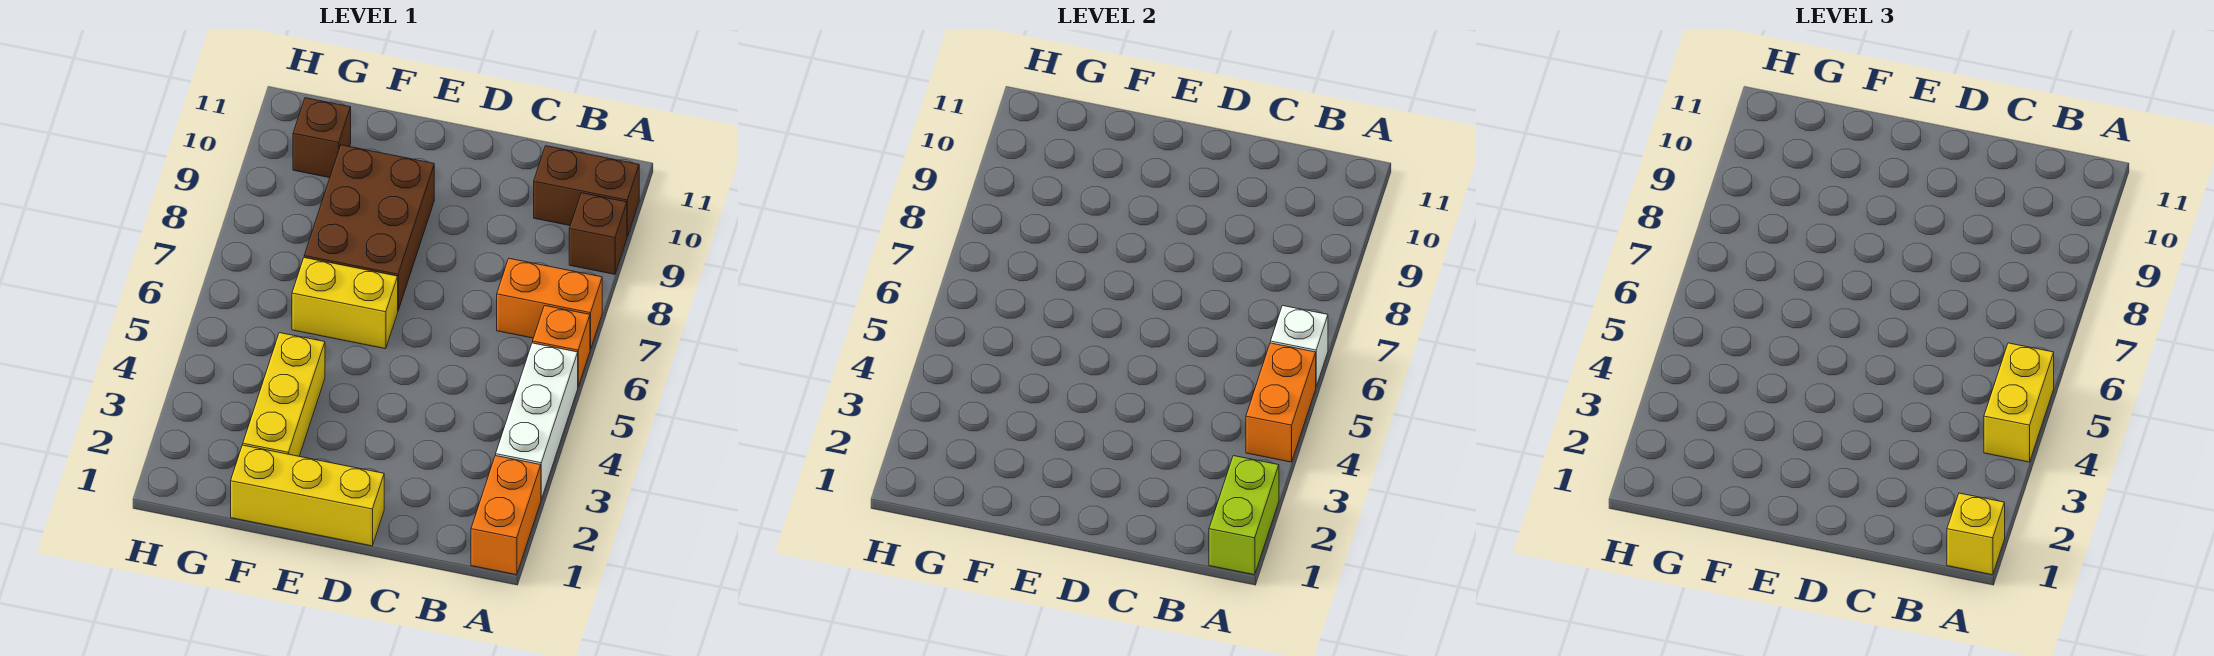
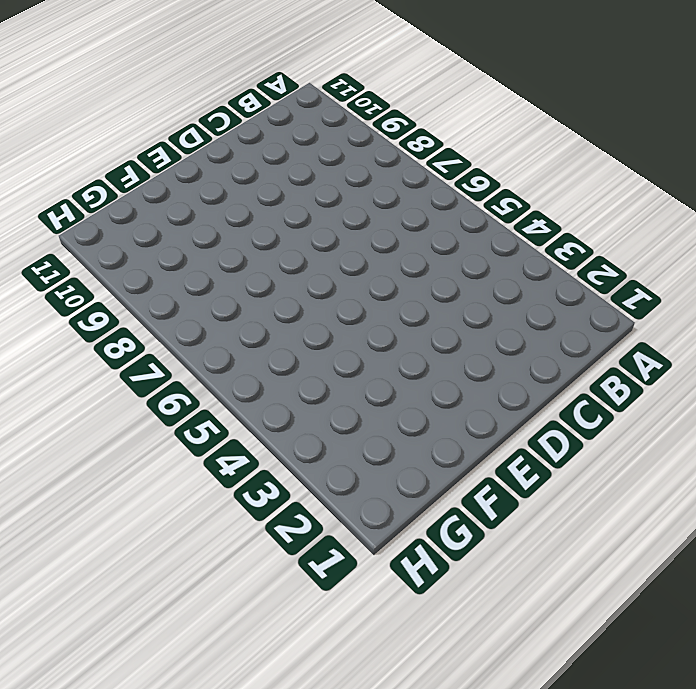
none -> orange brick A1:A2 level 1
none -> white brick A3:A5 level 1
none -> orange brick A6 level 1

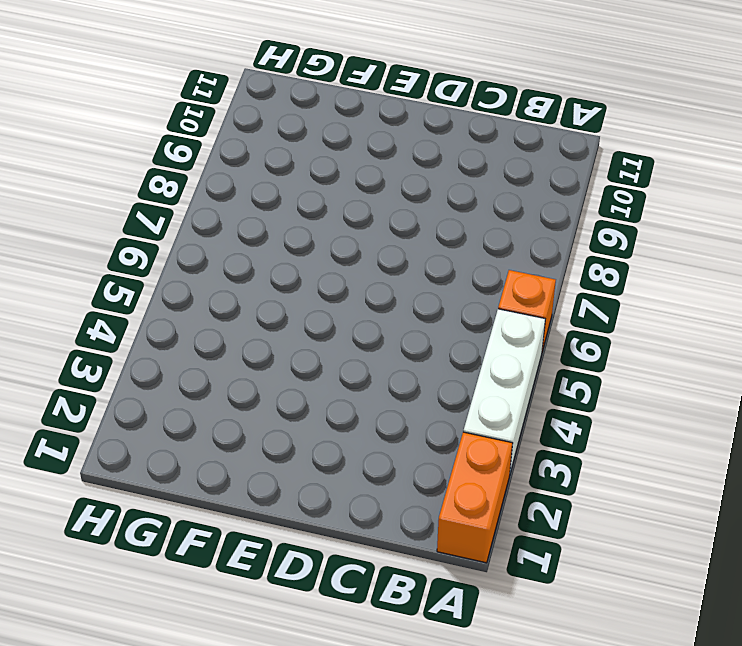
none -> orange brick A7:B7 level 1
none -> brown brick A9 level 1
none -> brown brick A10:B10 level 1

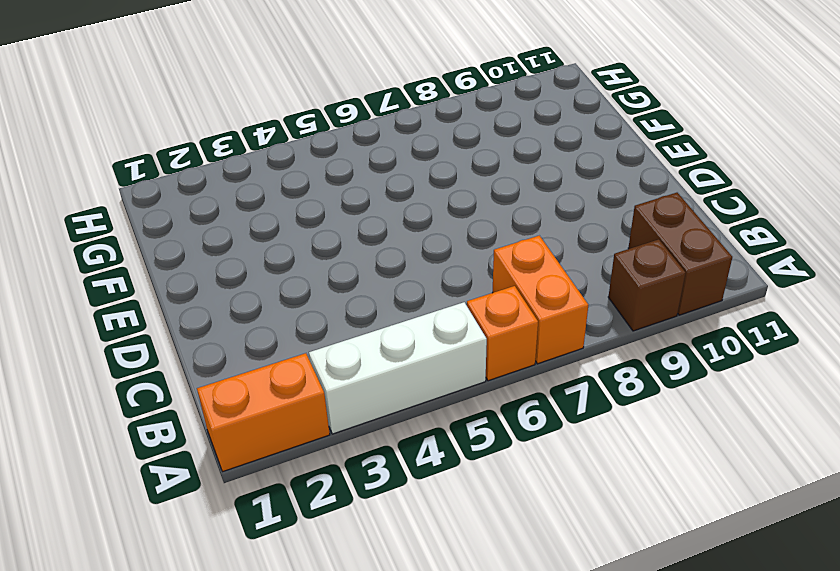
none -> yellow brick D1:F1 level 1
none -> yellow brick E6:F6 level 1
none -> brown brick E7:F9 level 1

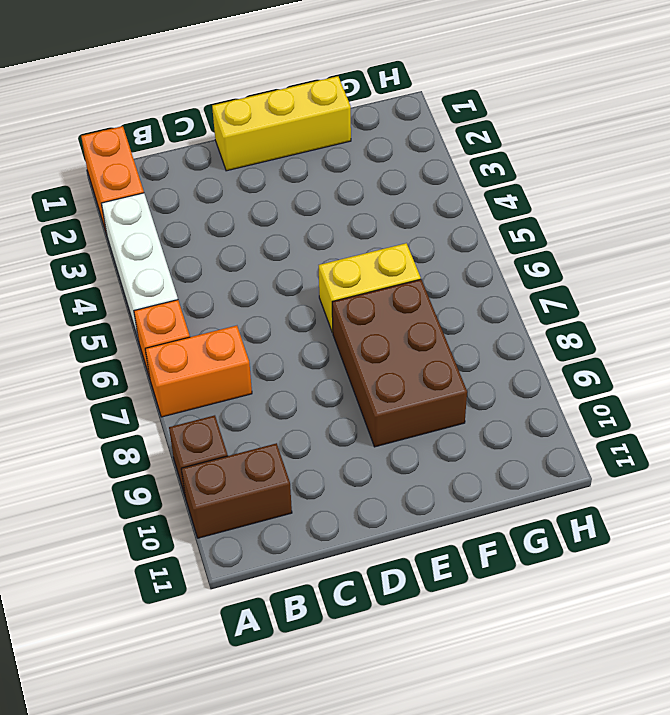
none -> yellow brick F2:F4 level 1
none -> brown brick G10 level 1
none -> lime brick A1:A2 level 2

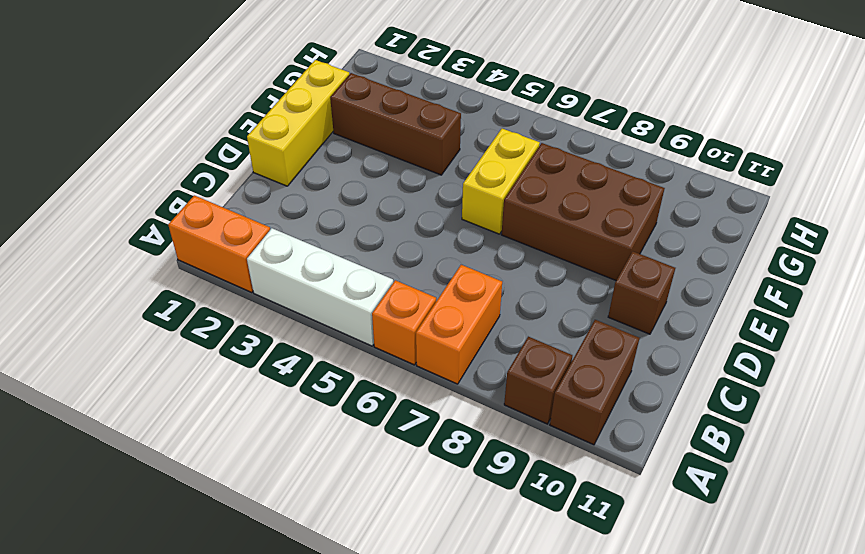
brown brick D10 level 1 -> brown brick G10 level 1
brown brick F2:F4 level 1 -> yellow brick F2:F4 level 1
none -> lime brick A1:A2 level 2
none -> orange brick A4:A5 level 2
none -> white brick A6 level 2

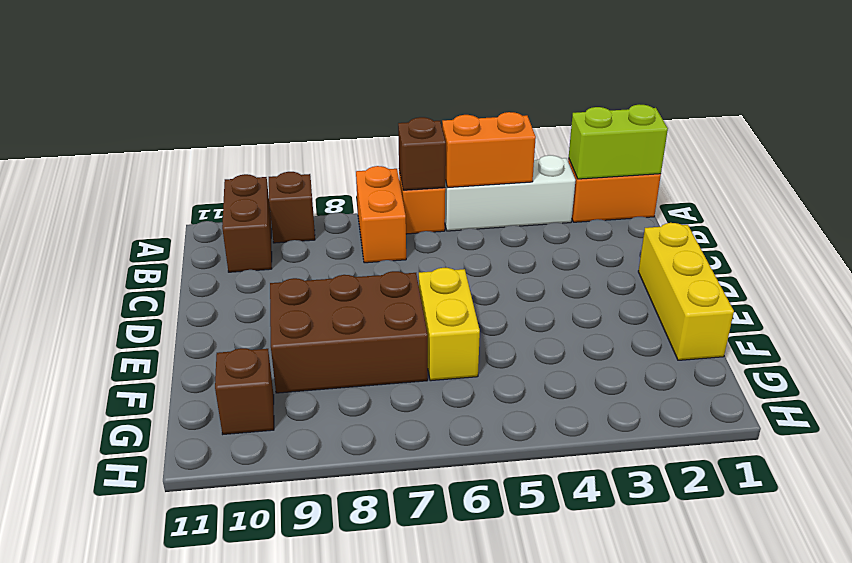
brown brick A6 level 2 -> white brick A6 level 2
none -> yellow brick F2:F4 level 1
none -> yellow brick A1 level 3
none -> yellow brick A4:A5 level 3

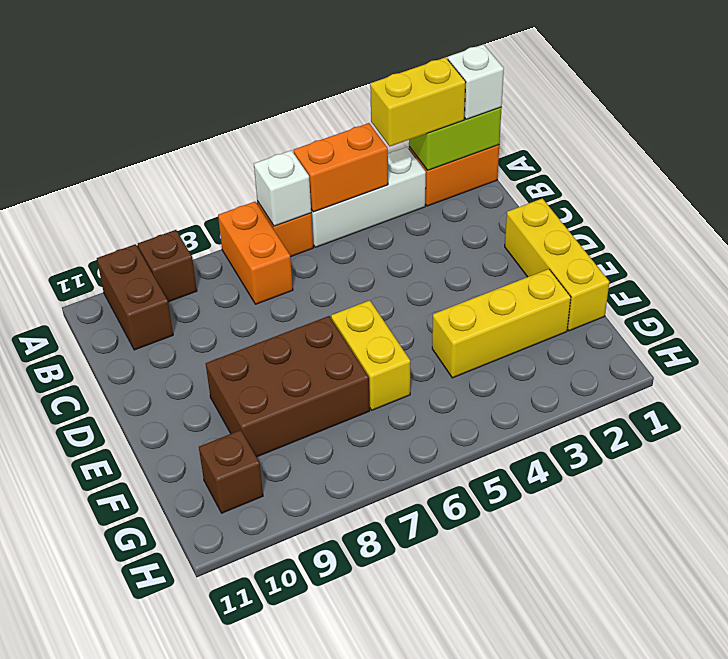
white brick A1 level 3 -> yellow brick A1 level 3
yellow brick A2:A3 level 3 -> yellow brick A4:A5 level 3

